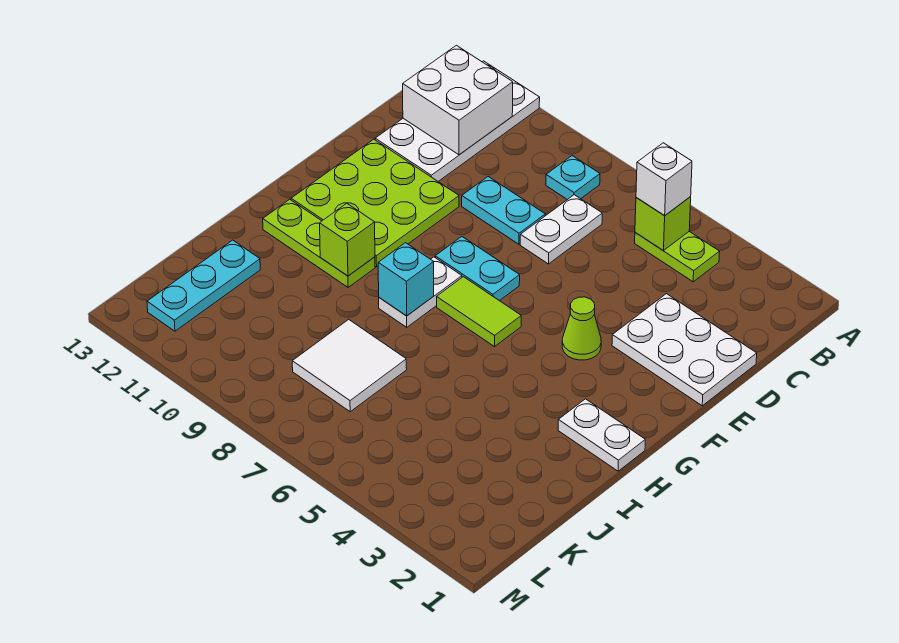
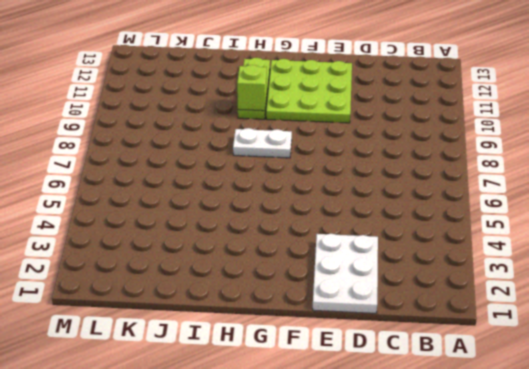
none -> white plate A11:D12 level 1
none -> lime plate B4:B5 level 1
none -> cyan plate B8 level 1

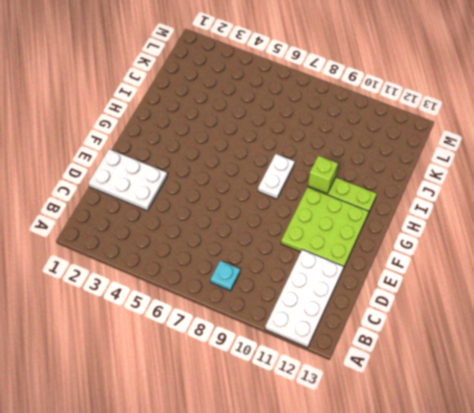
none -> lime plate B4:B5 level 1
none -> white plate C7:D7 level 1
none -> cyan plate D8:D9 level 1

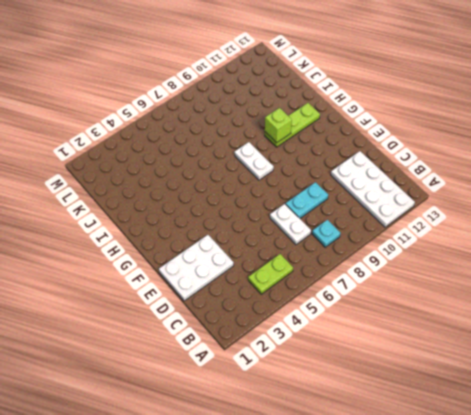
none -> lime plate E10:G12 level 1
none -> lime cone F4 level 1
none -> cyan plate F7:F8 level 1

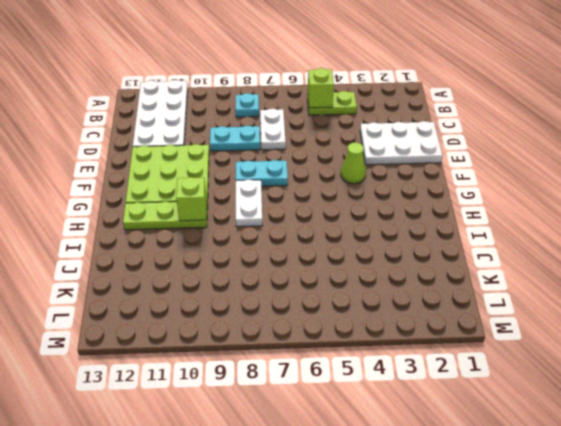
none -> lime tile G6:G7 level 1
none -> white plate H1:H2 level 1
none -> white tile J7:K8 level 1

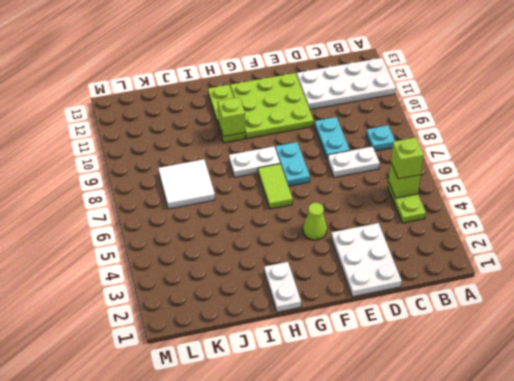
lime brick B5 level 3 -> white brick B5 level 3
none -> cyan plate J12:L12 level 1
none -> white brick B11:C12 level 2
none -> cyan brick H8 level 2

